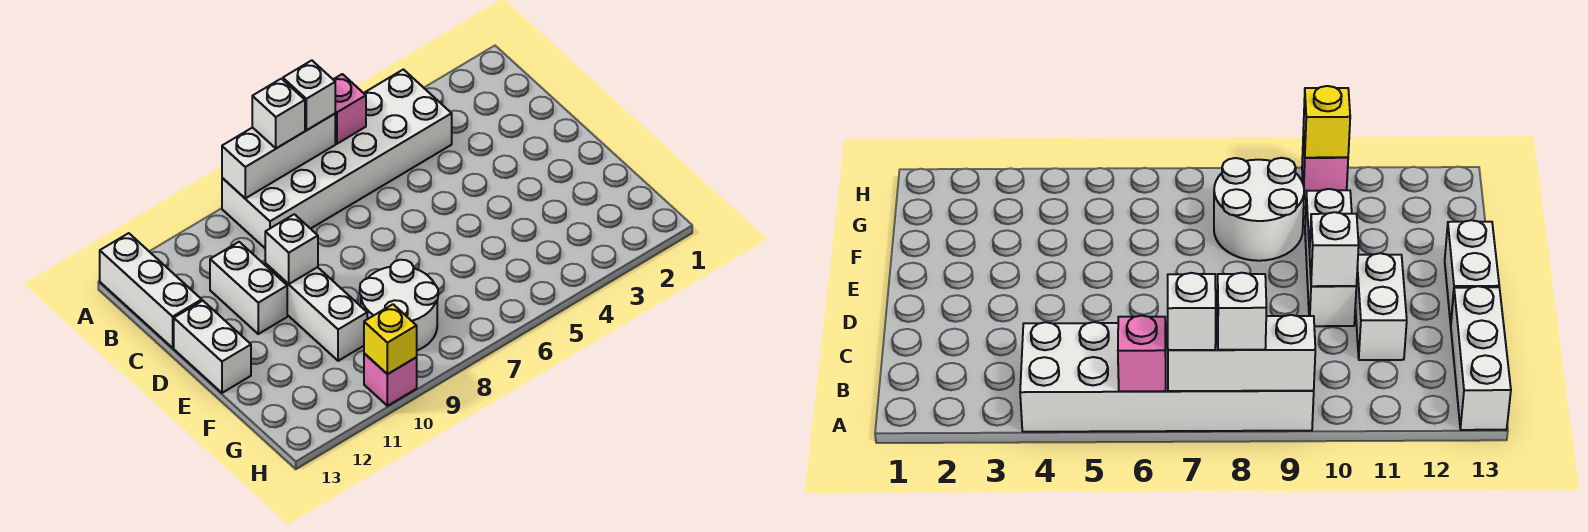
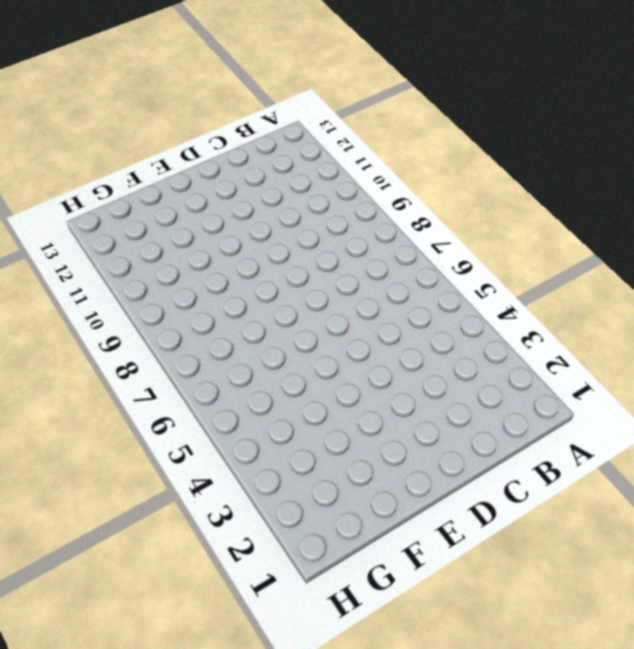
none -> white brick A4:B9 level 1
none -> white brick A13:C13 level 1
none -> white brick C11:D11 level 1

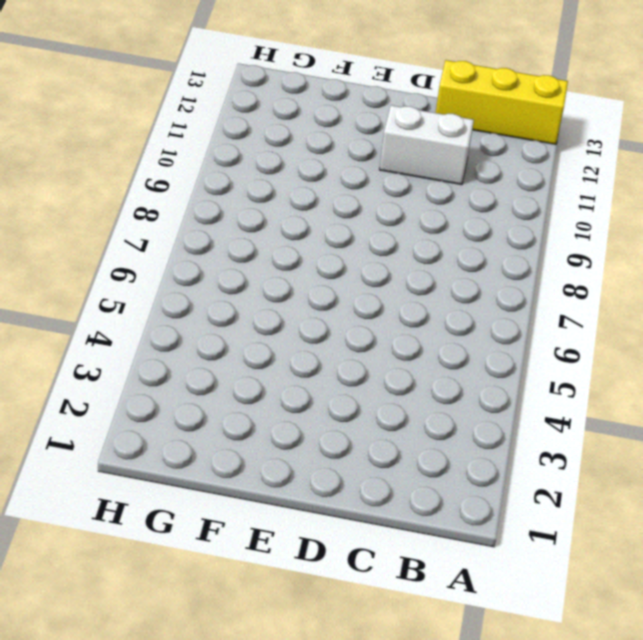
yellow brick A13:C13 level 1 -> white brick A13:C13 level 1
none -> white brick A4:B9 level 1
none -> white brick D10:F10 level 1
none -> white brick D13:E13 level 1

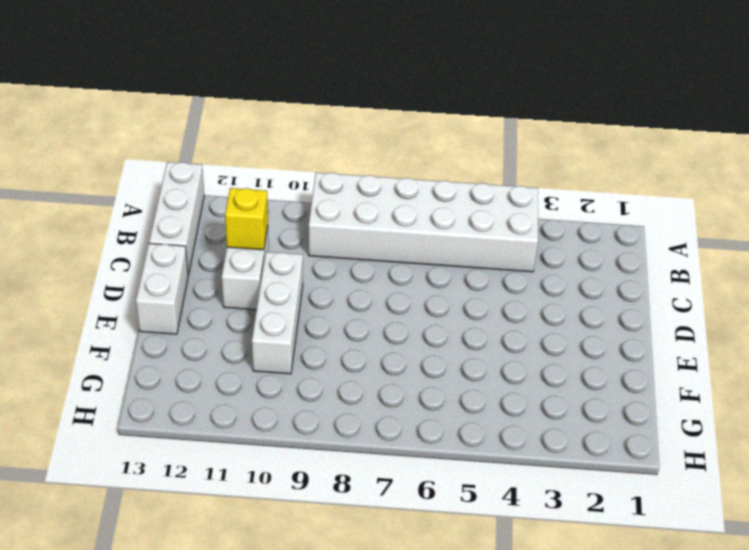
yellow brick C11 level 2 -> yellow brick H10 level 2
none -> white round brick F8:G9 level 1
none -> pink brick H10 level 1
none -> pink brick A6 level 2

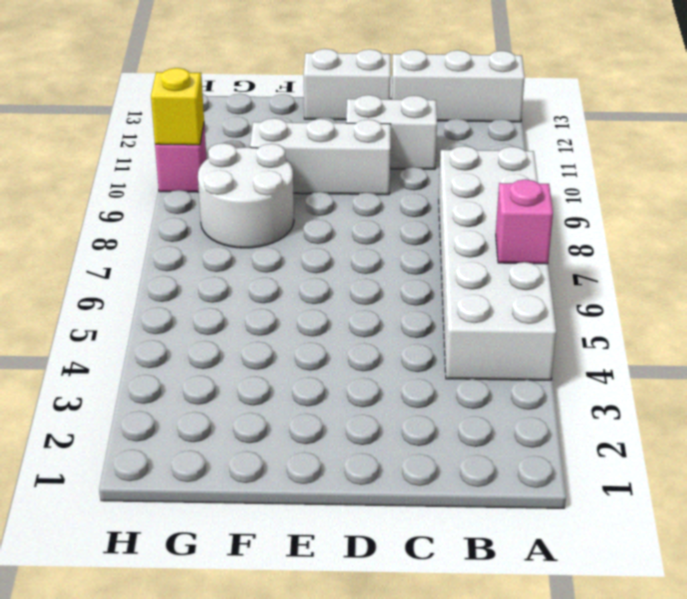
none -> white brick A7:A9 level 2
none -> white brick D10 level 2
none -> white brick A7 level 3

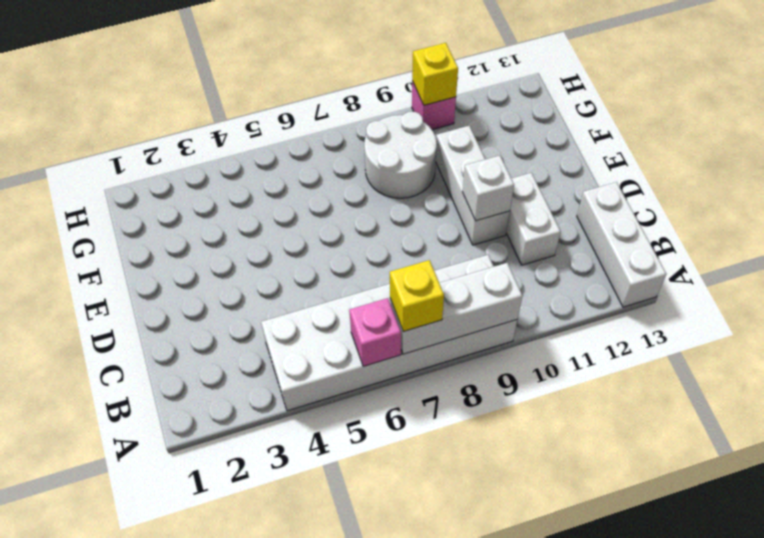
yellow brick A7 level 3 -> white brick A7 level 3
none -> white brick D13:E13 level 1
none -> white brick A8 level 3

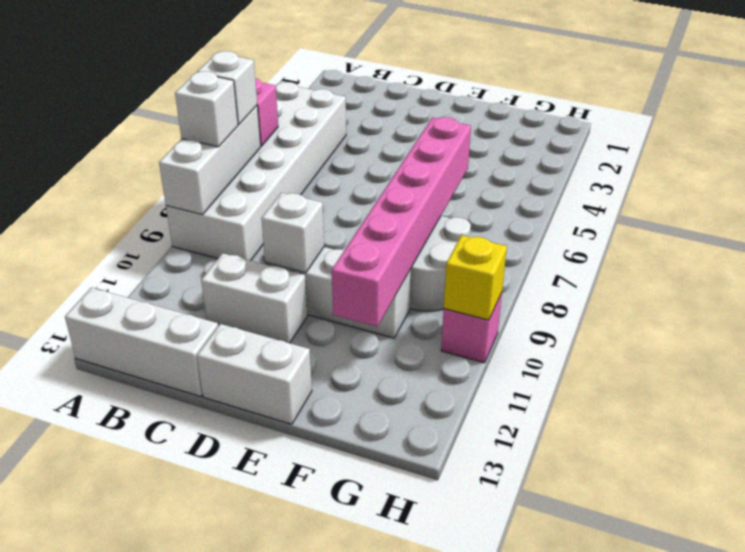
pink brick F6:F11 level 2 -> none

